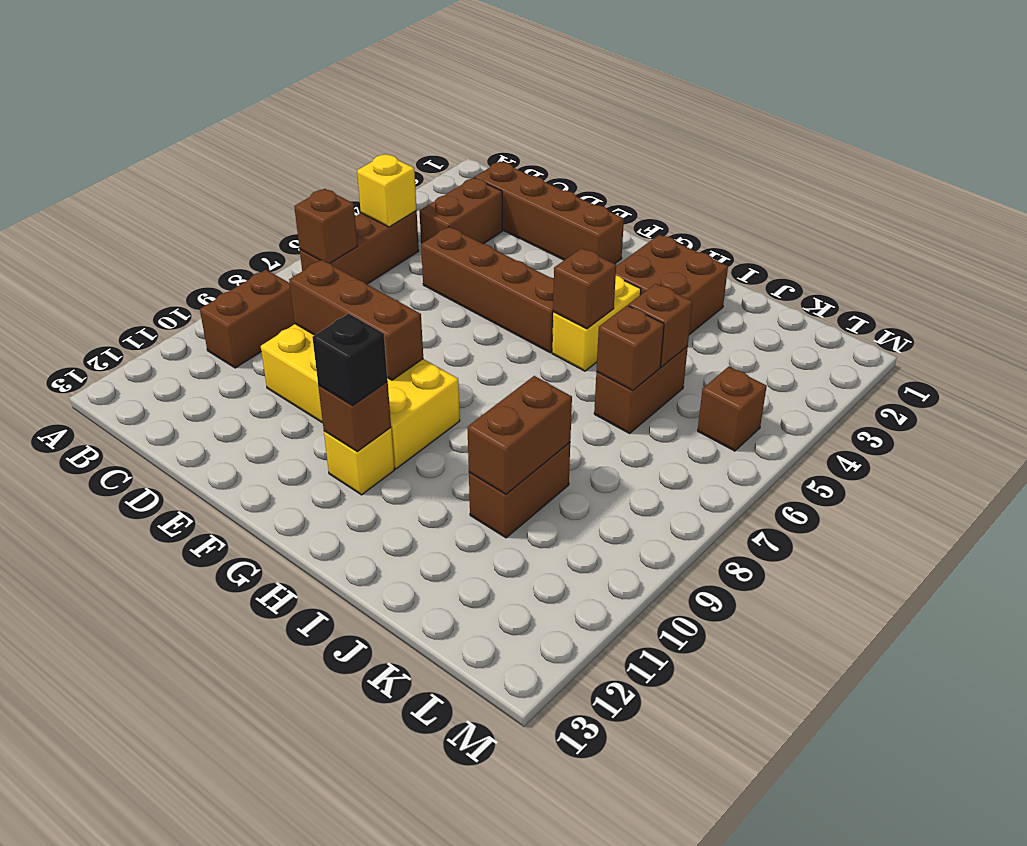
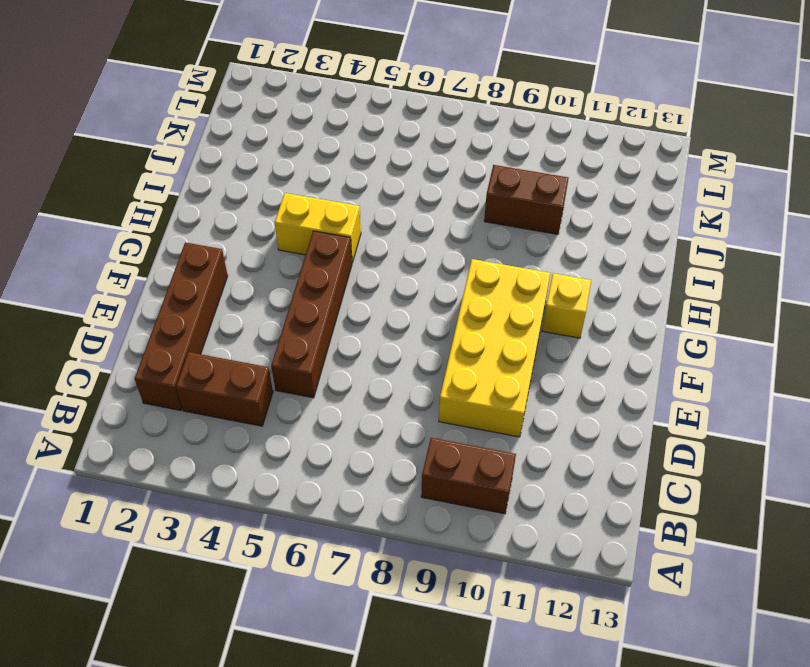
none -> brown brick B5:B7 level 1
none -> brown brick H2:I3 level 1
none -> brown brick J5:J6 level 1

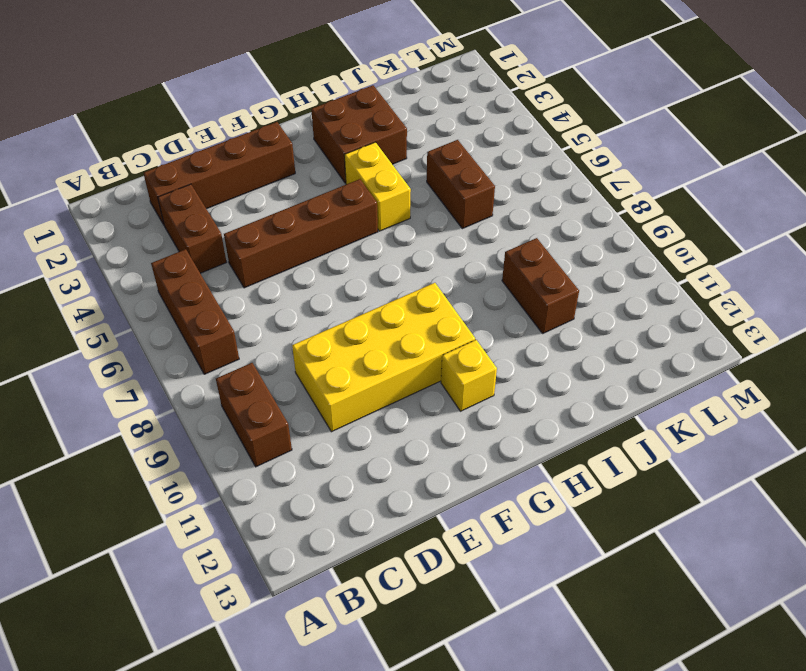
none -> brown brick L5 level 1
none -> yellow brick B5 level 2
none -> brown brick B7 level 2

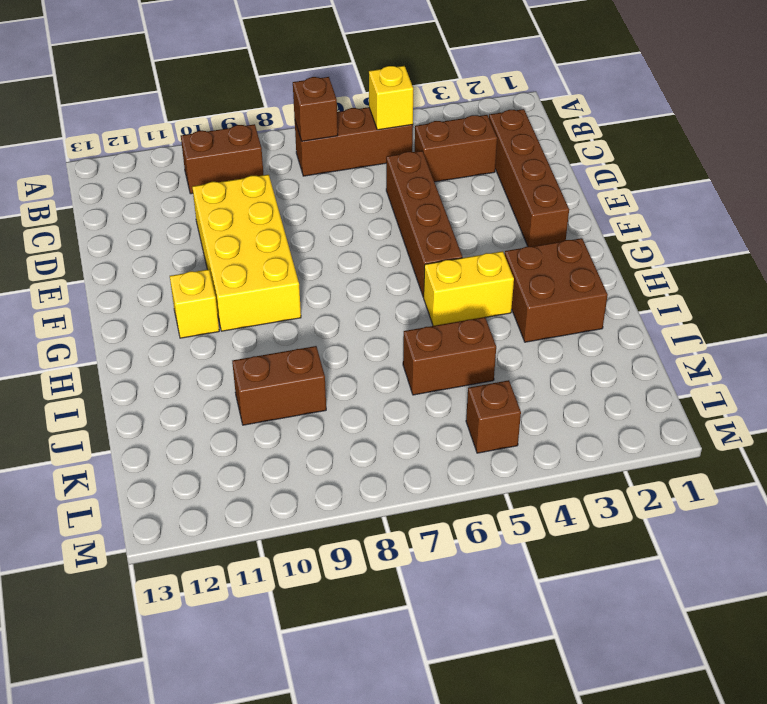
none -> brown brick D9:F9 level 2
none -> brown brick G11 level 2
none -> brown brick H5 level 2

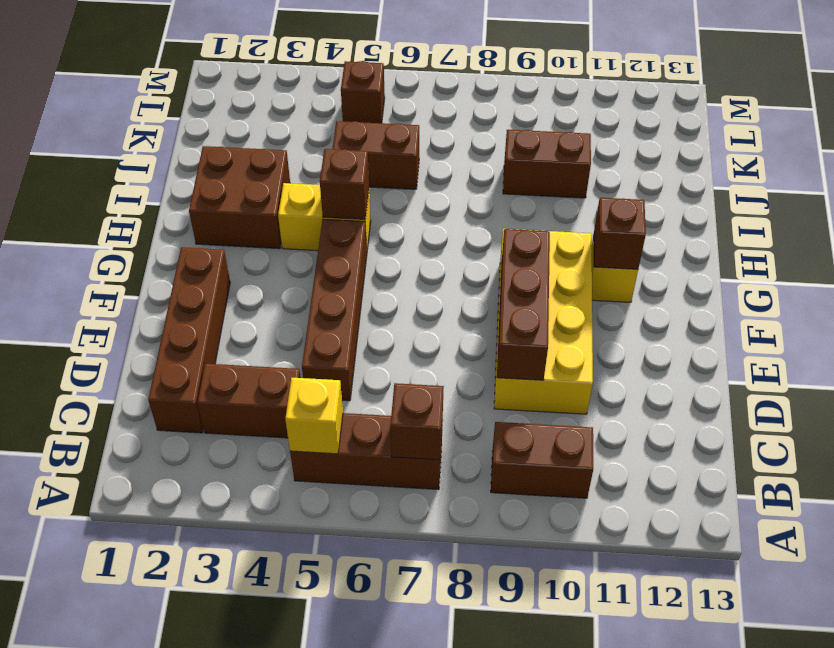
none -> brown brick J5 level 2
none -> brown brick J6 level 2
none -> brown brick J9:J10 level 2

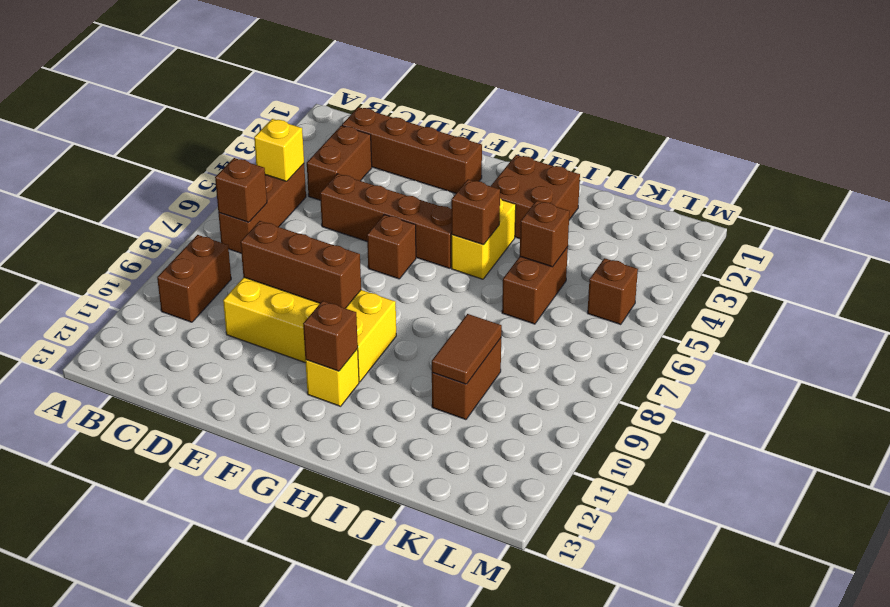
brown brick F6 level 1 -> brown brick J6 level 2
brown tile J9:J10 level 2 -> brown brick J9:J10 level 2
none -> black brick G11 level 3

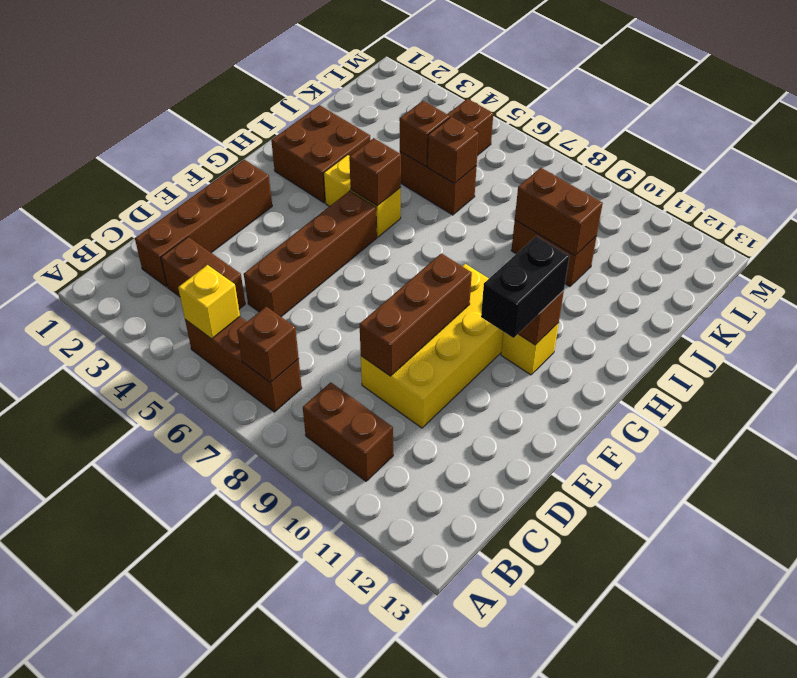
black brick F11:G11 level 3 -> black brick G11 level 3

